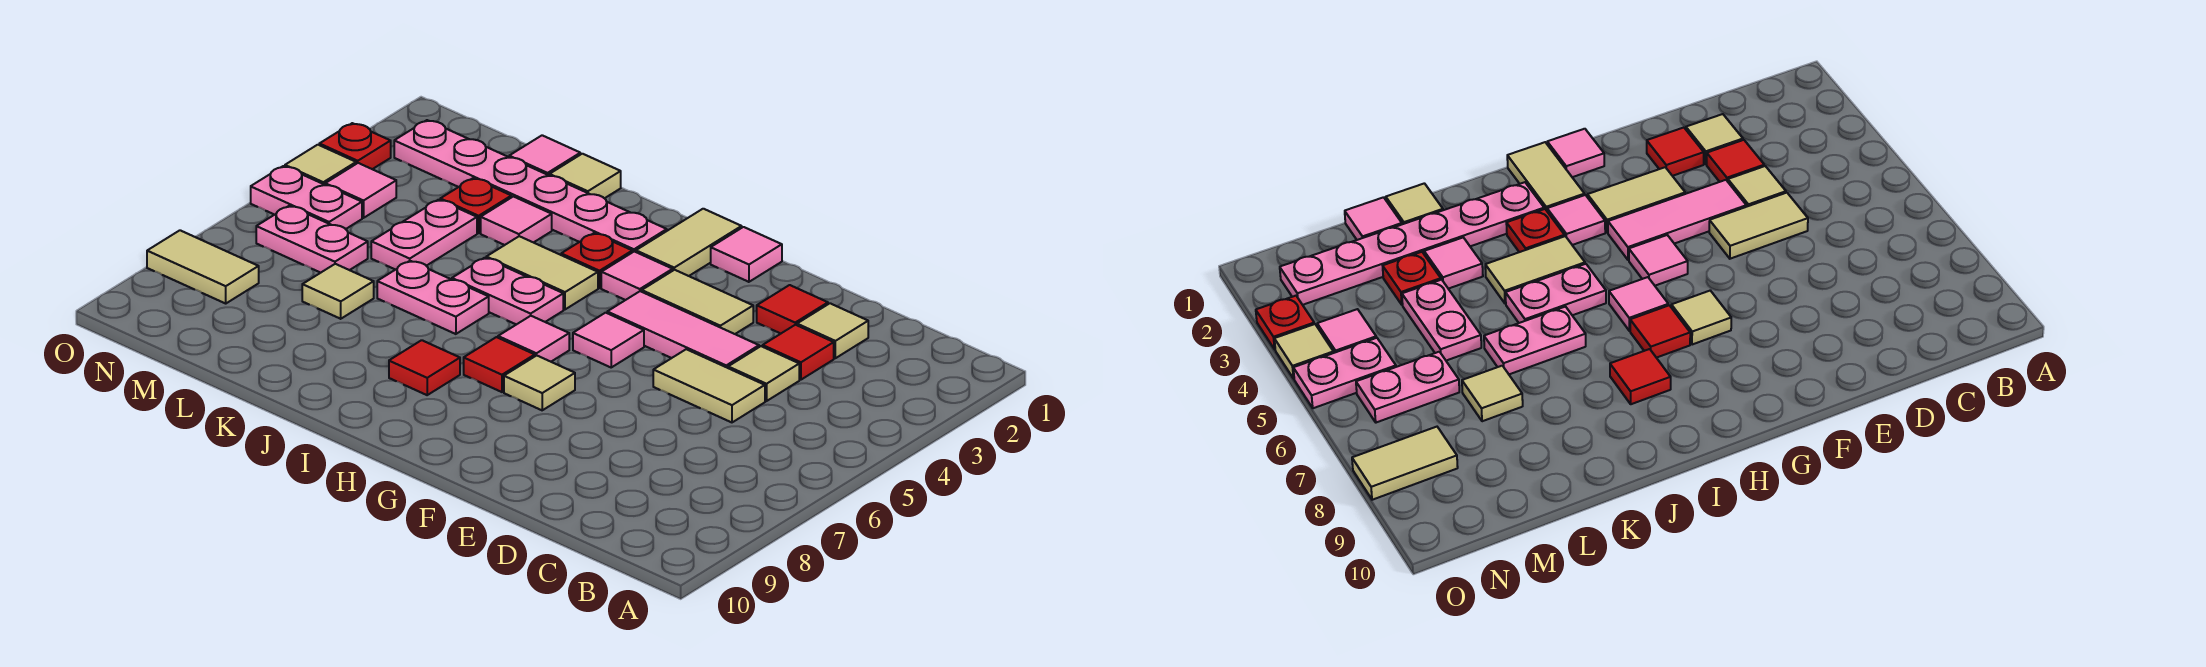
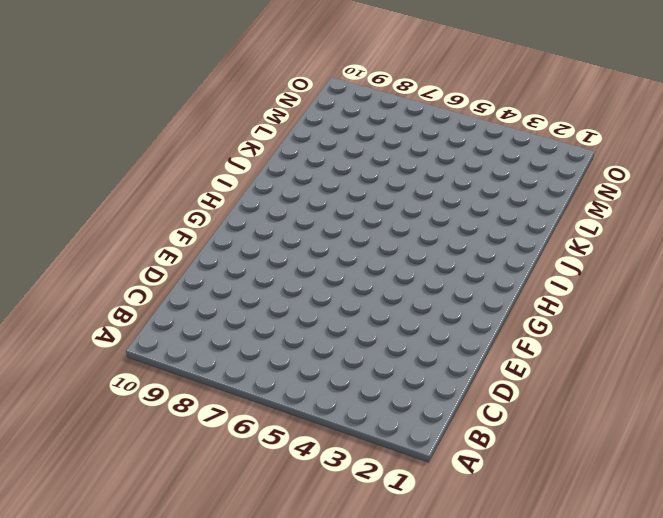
none -> tan tile D2 level 1
none -> red tile D3 level 1
none -> tan tile D4 level 1
none -> tan tile D5:E5 level 1

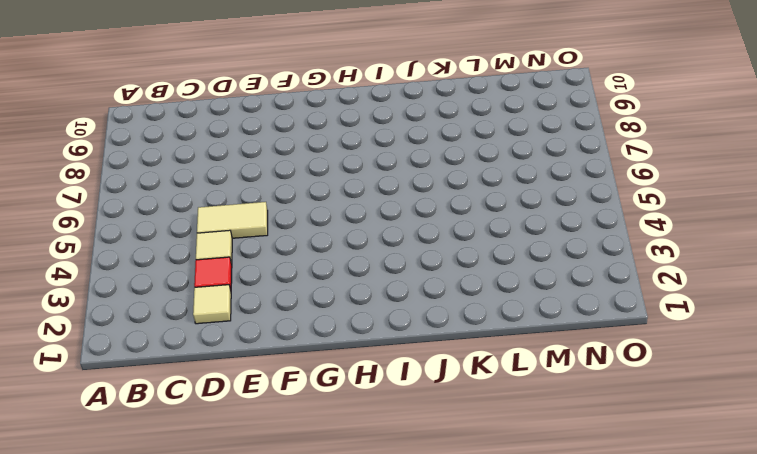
none -> red tile E2 level 1
none -> pink tile E4:G4 level 1
none -> tan tile F3:G3 level 1
none -> pink tile G1 level 1

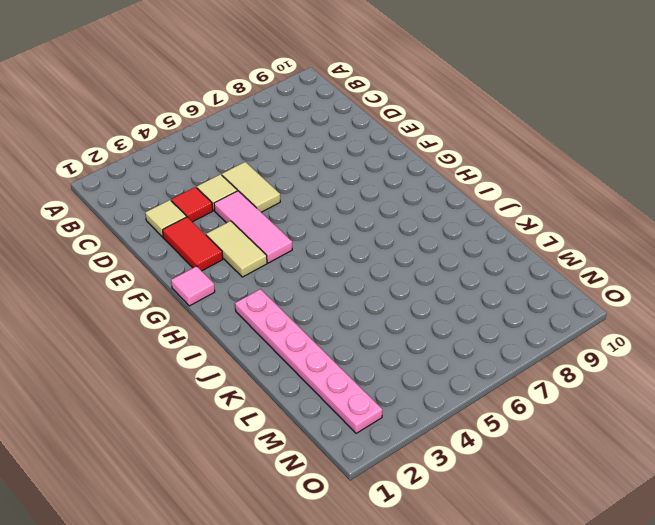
red tile E2:F2 level 1 -> red tile E2 level 1
none -> pink tile G5 level 1
none -> tan tile G7 level 1
none -> tan tile H1:H2 level 1
none -> pink tile H3 level 1

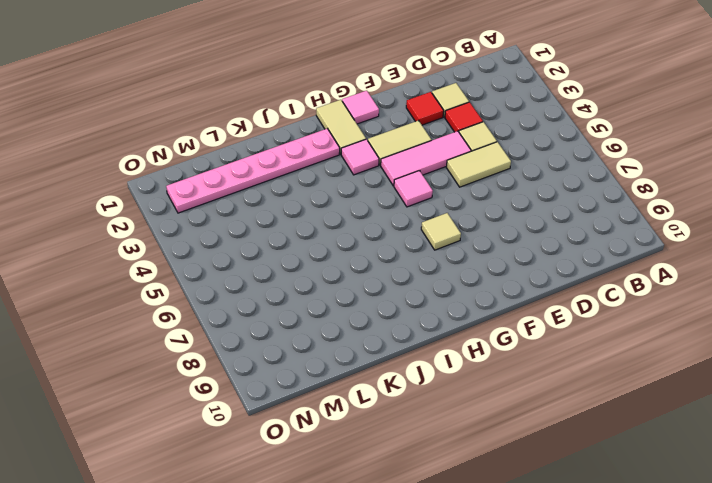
none -> pink tile H6 level 1
none -> red tile H7 level 1
none -> red plate I3 level 1
none -> tan tile I4:J4 level 1

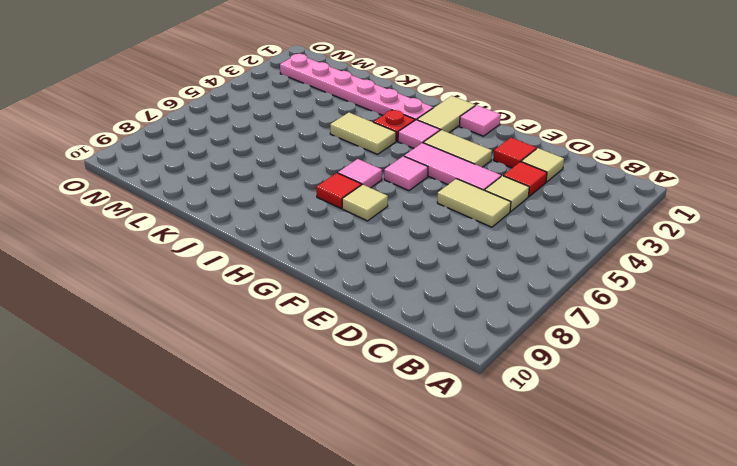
none -> pink plate I5:J5 level 1
none -> red tile I8 level 1
none -> pink plate J6:K6 level 1
none -> tan tile K1 level 1

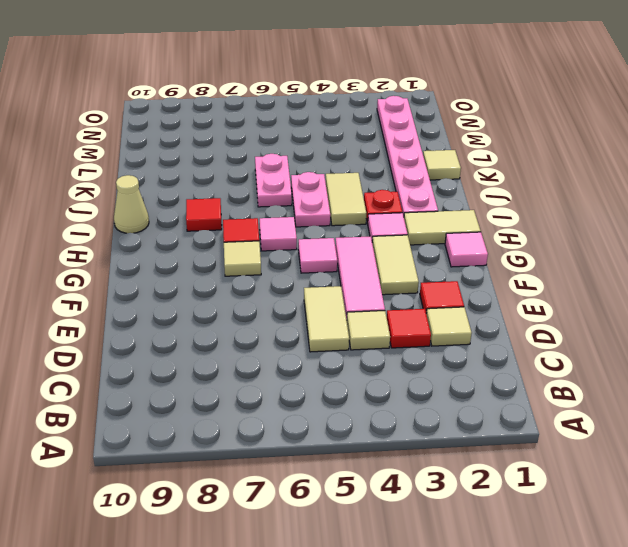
tan cone I10 level 1 -> none
none -> pink tile K3 level 1
none -> pink tile L1 level 1
none -> red plate L3 level 1
none -> pink plate L4:L5 level 1

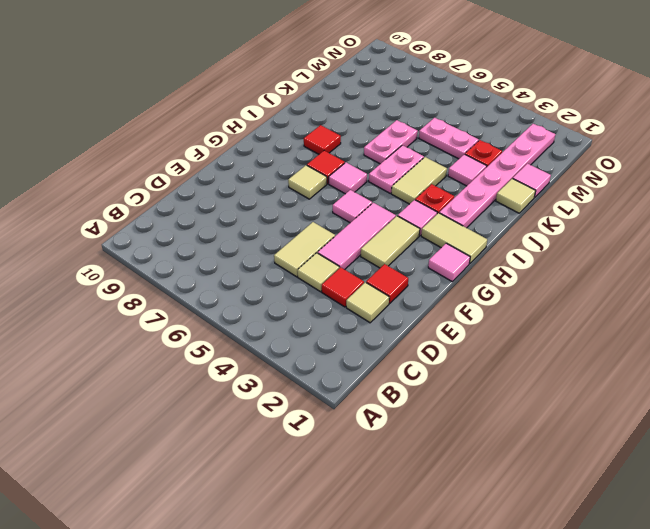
none -> tan tile L7 level 1
none -> pink plate M6:N6 level 1
none -> pink tile N4 level 1
none -> pink plate N5:O5 level 1

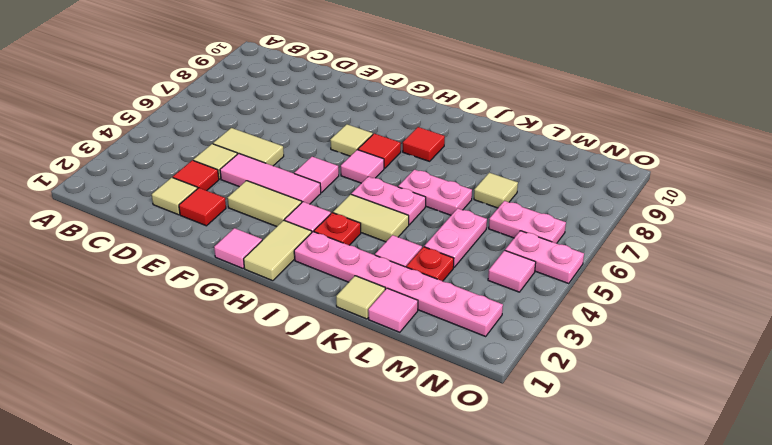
none -> tan tile N8:O8 level 1
none -> red plate O3 level 1
none -> tan tile O4 level 1

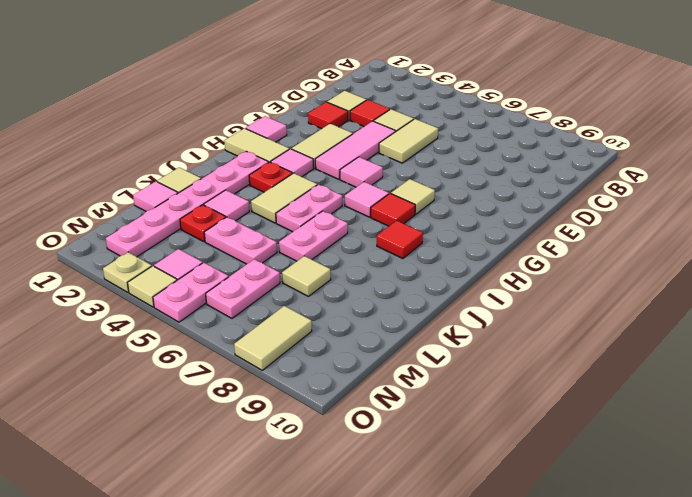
tan plate O3 level 1 -> red plate O3 level 1

